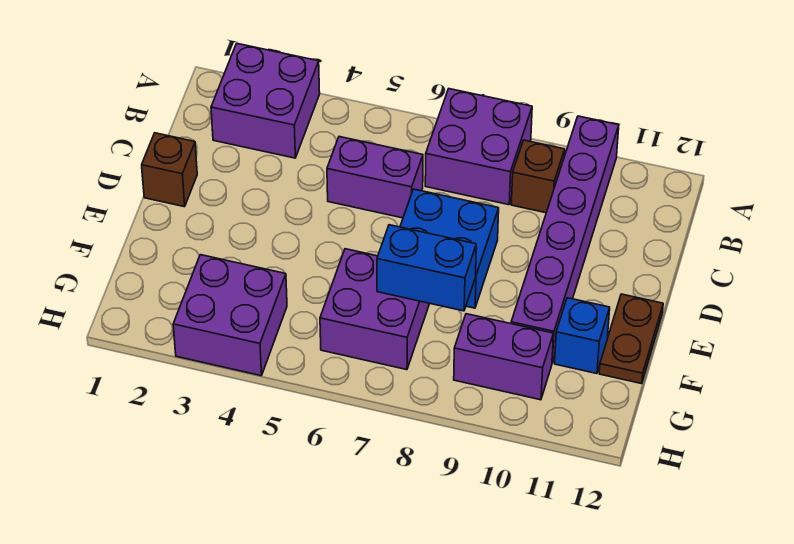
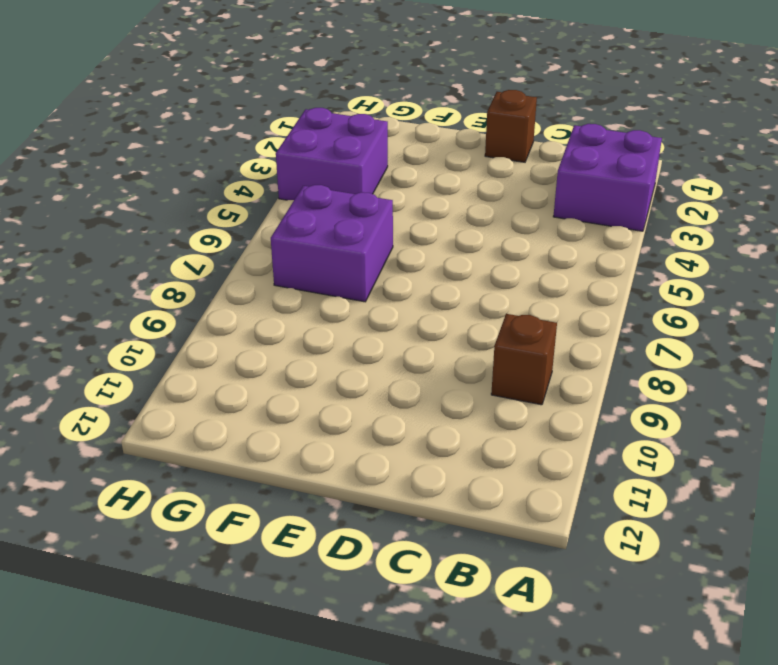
none -> purple brick A7:B8 level 1
none -> purple brick A10:F10 level 1
none -> purple brick C5:C6 level 1

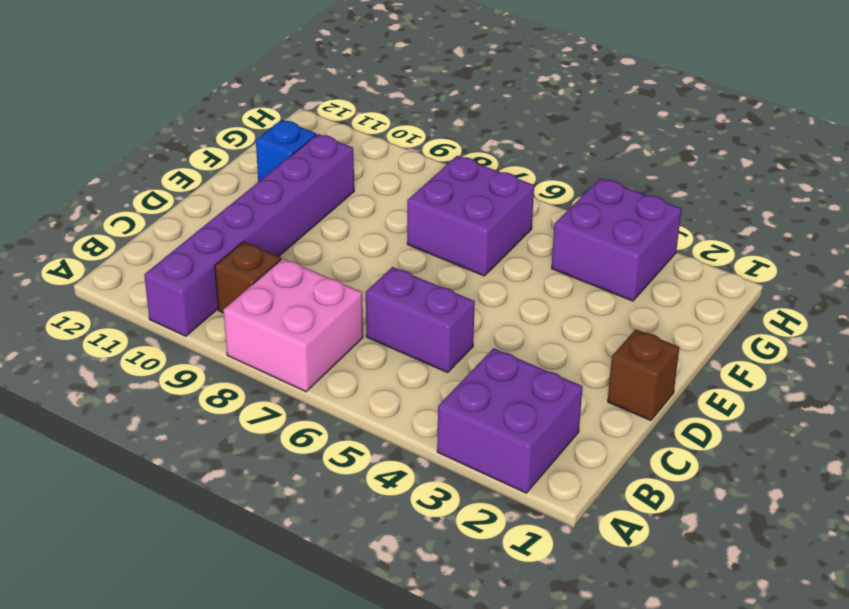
pink brick A7:B8 level 1 -> purple brick A7:B8 level 1
none -> blue brick D7:E8 level 1
none -> brown plate E12:F12 level 1
none -> purple brick G9:G10 level 1

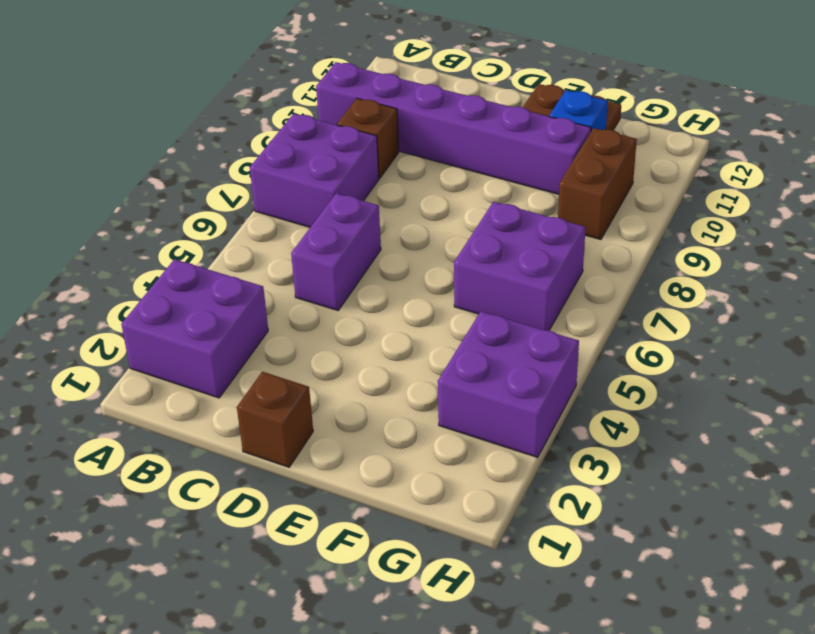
brown brick G9:G10 level 1 -> purple brick G9:G10 level 1
none -> blue brick D7:E8 level 1
none -> blue brick F7:F8 level 2

